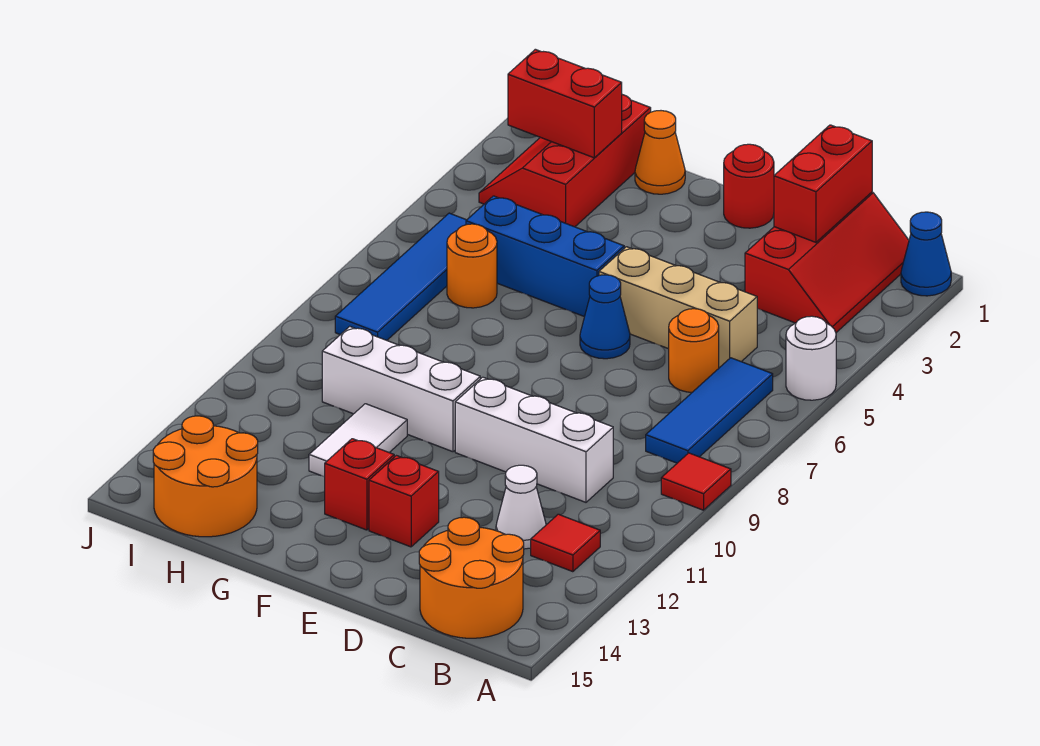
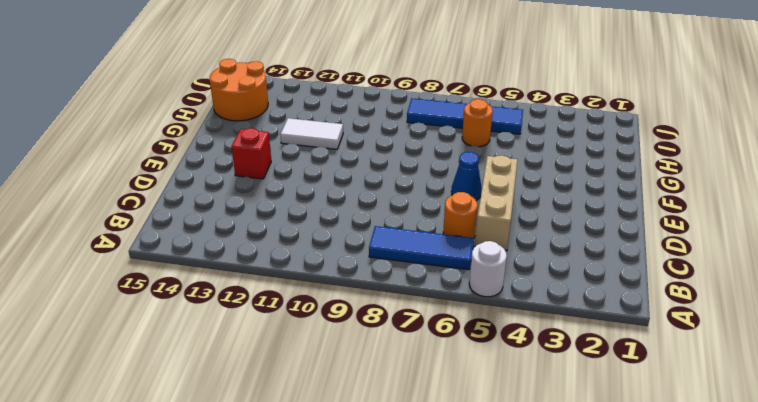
none -> blue cone A1 level 1
none -> red tile A9 level 1
none -> red slope B1:C3 level 1 top C

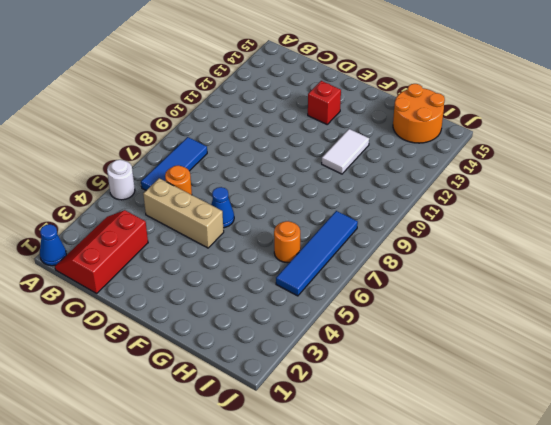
none -> red tile A9 level 1
none -> red tile B12 level 1
none -> orange round brick B14:C15 level 1

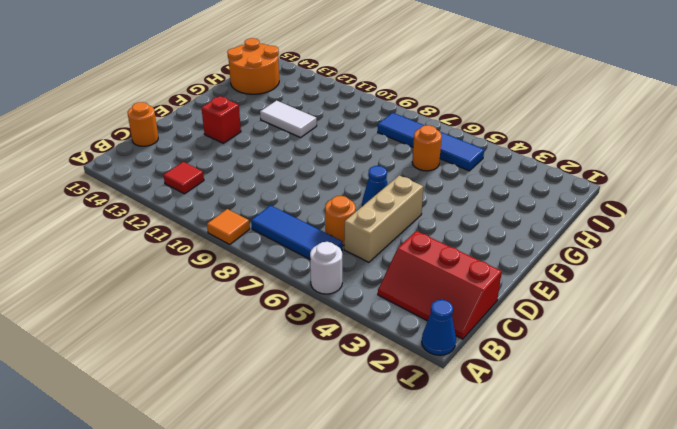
orange tile A9 level 1 -> red tile A9 level 1
orange round brick C15 level 1 -> orange round brick B14:C15 level 1
none -> white brick C10:E10 level 1
none -> white cone C12 level 1
none -> red round brick E1 level 1

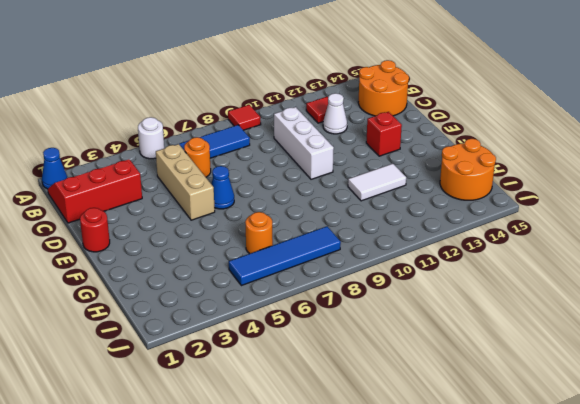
none -> blue brick F5:H5 level 1
none -> white brick F10:H10 level 1
none -> red brick F13 level 1

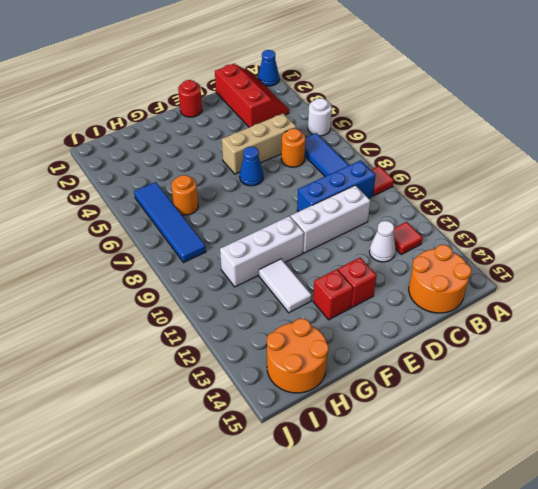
blue brick B9:D9 level 1 -> blue brick F5:H5 level 1
none -> orange cone G1 level 1
none -> red slope H1:I3 level 1 top H
none -> red brick C1:C2 level 2

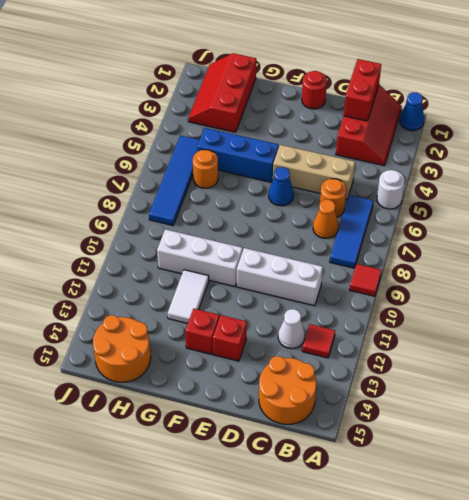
orange cone C7 level 1 -> orange cone G1 level 1
none -> red brick H2:I2 level 2

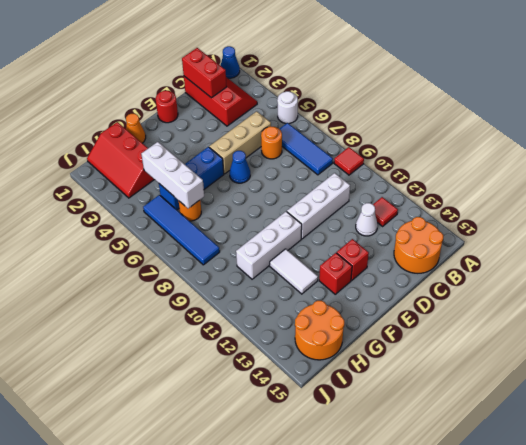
white brick H4:H6 level 2 -> none
none -> red brick H2:I2 level 2

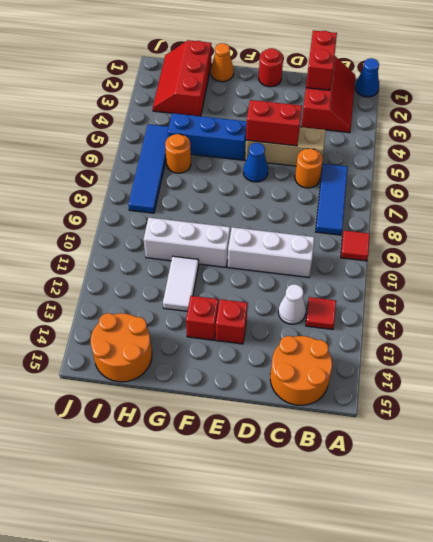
red brick D5:E5 level 2 -> red brick H2:I2 level 2
none -> white round brick A5 level 1

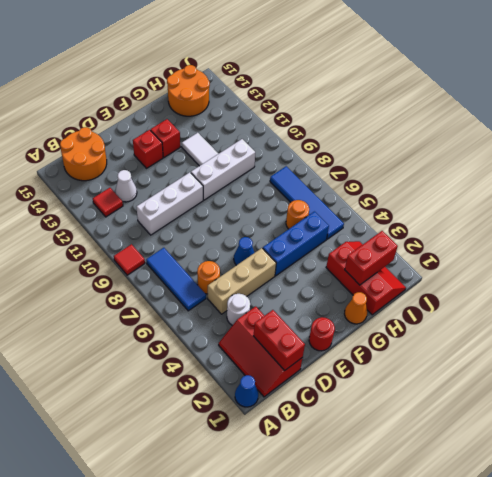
white round brick C4 level 1 -> white round brick A5 level 1

